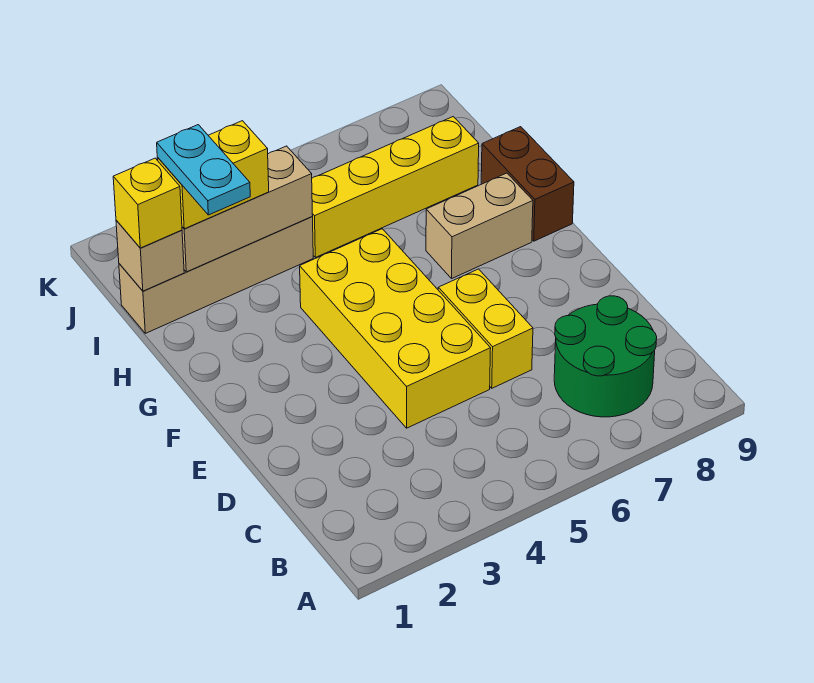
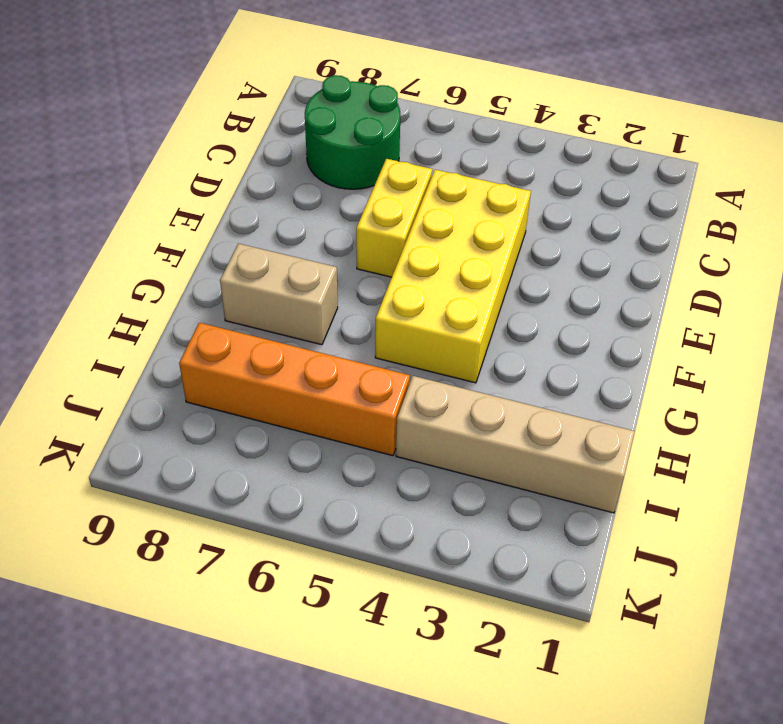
orange brick I5:I8 level 1 -> yellow brick I5:I8 level 1
none -> brown brick G9:H9 level 1
none -> tan brick I1 level 2
none -> tan brick I2:I4 level 2

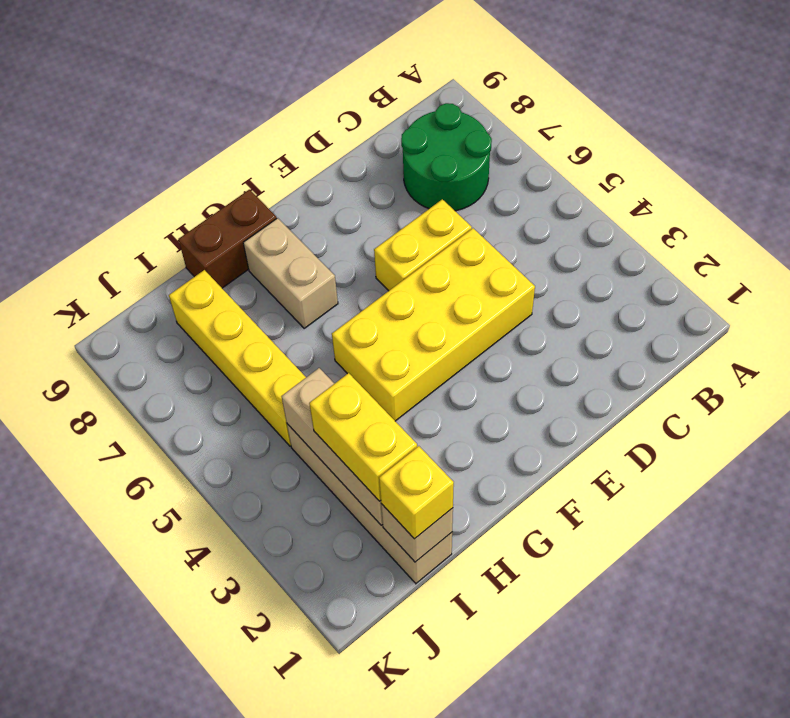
none -> cyan plate H2:I2 level 4

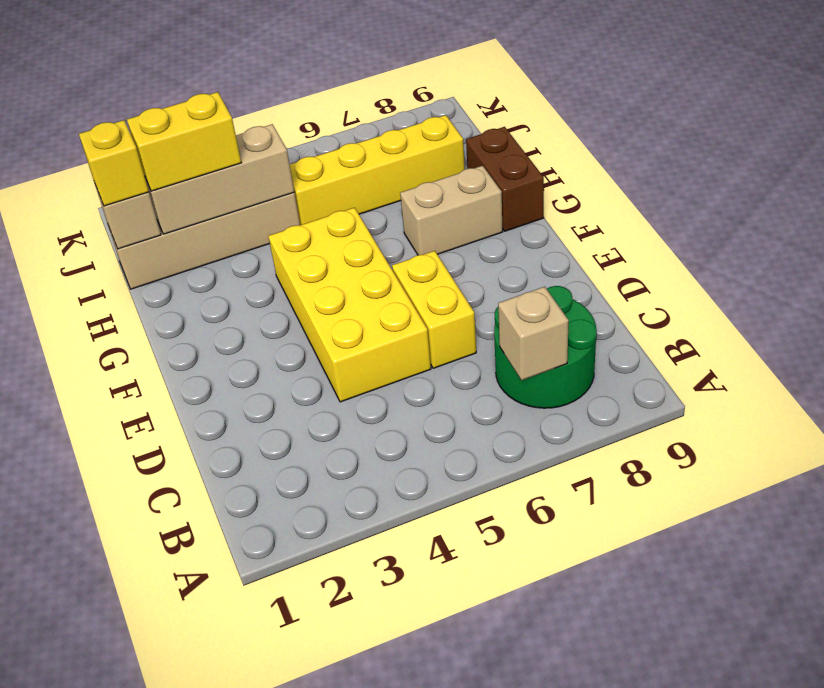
tan brick B7 level 2 -> none
none -> cyan plate H2:I2 level 4

